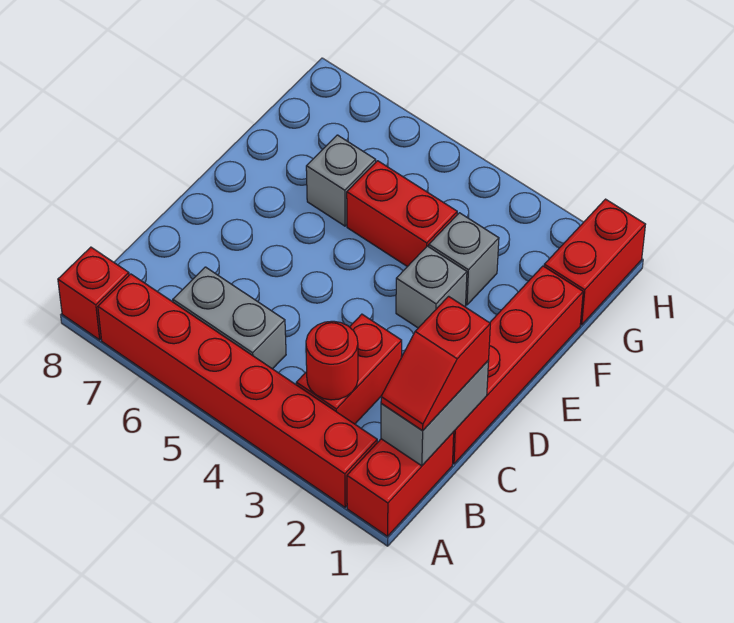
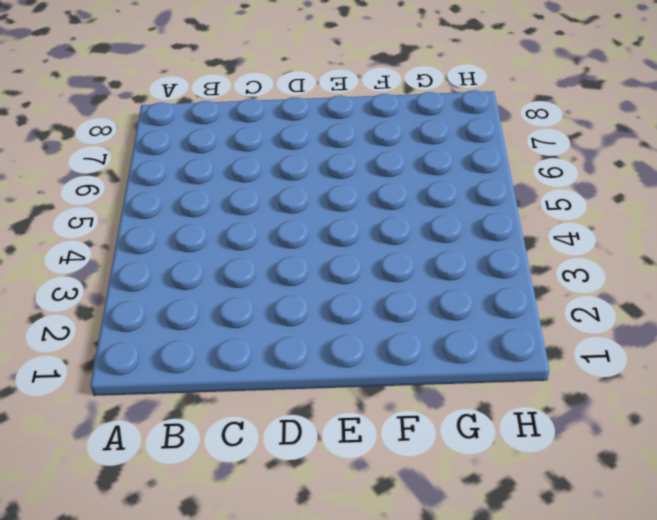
none -> red brick A1:B1 level 1
none -> red brick A2:A7 level 1
none -> red brick A8 level 1

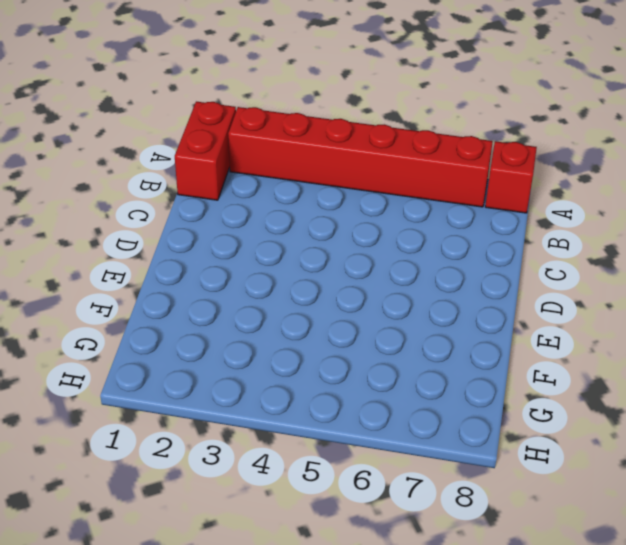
none -> red brick B3:C3 level 1
none -> grey brick B5:B6 level 1
none -> red brick C1:F1 level 1

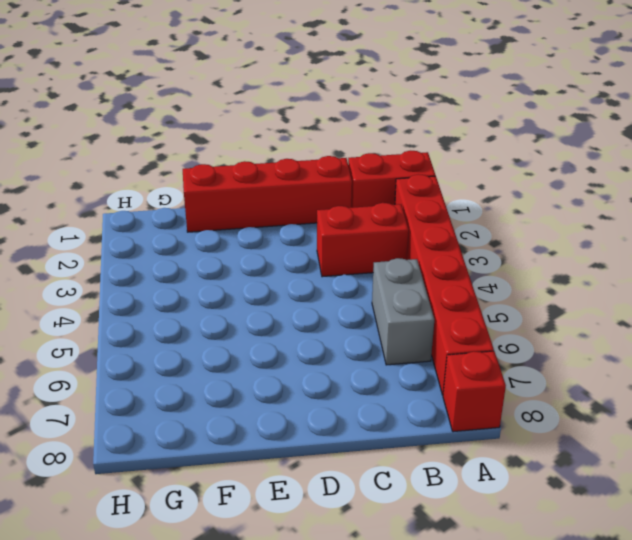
none -> grey brick E3 level 1
none -> grey brick F3 level 1
none -> red brick F4:F5 level 1

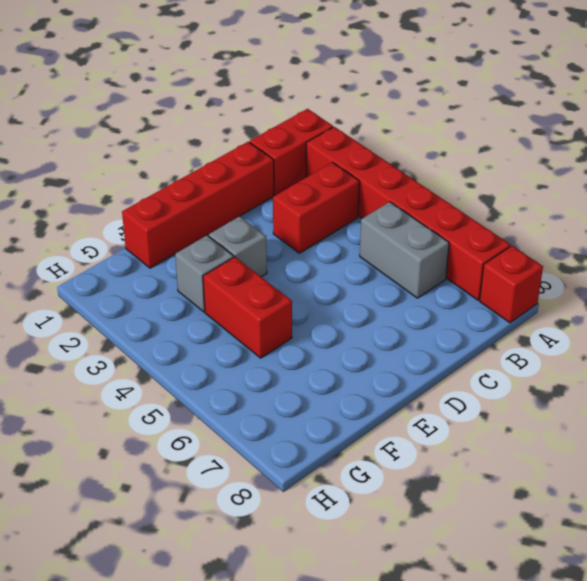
none -> grey brick F6 level 1
none -> red brick G1:H1 level 1
none -> grey brick B1:C1 level 2

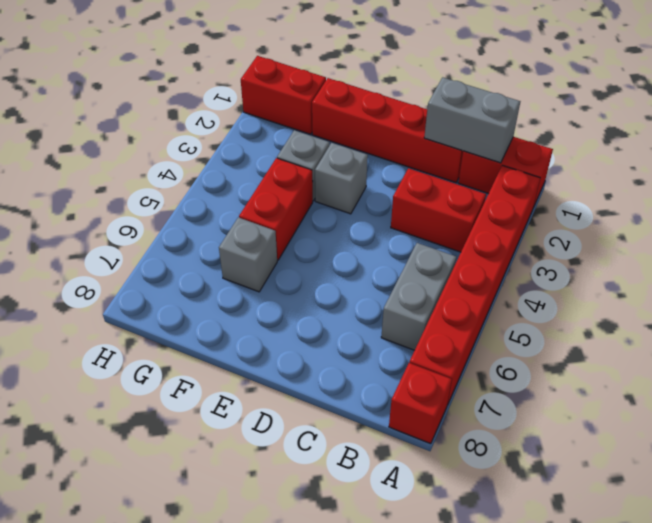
none -> red round brick B3 level 2
none -> red slope B1:C1 level 3 top C

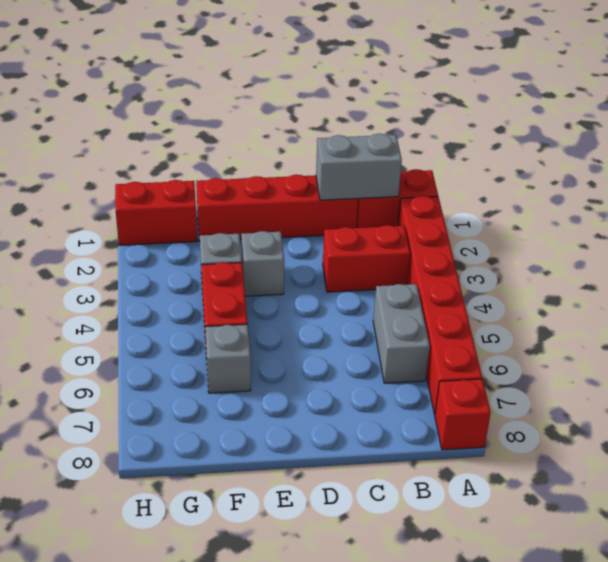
none -> red round brick B3 level 2
none -> red slope B1:C1 level 3 top C

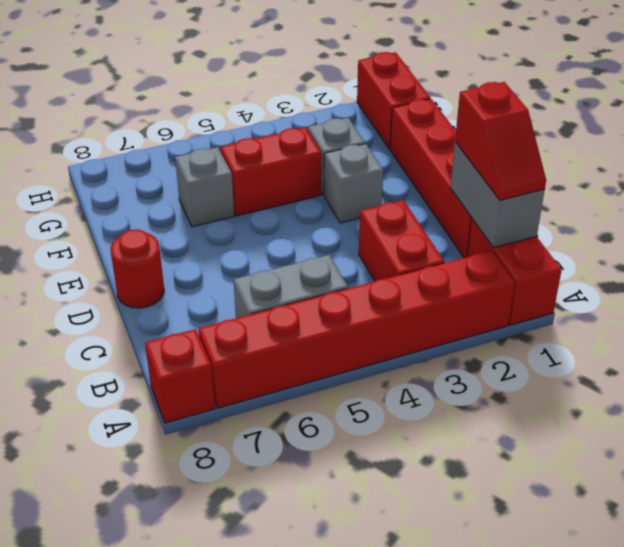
red round brick D8 level 1 -> red round brick B3 level 2

